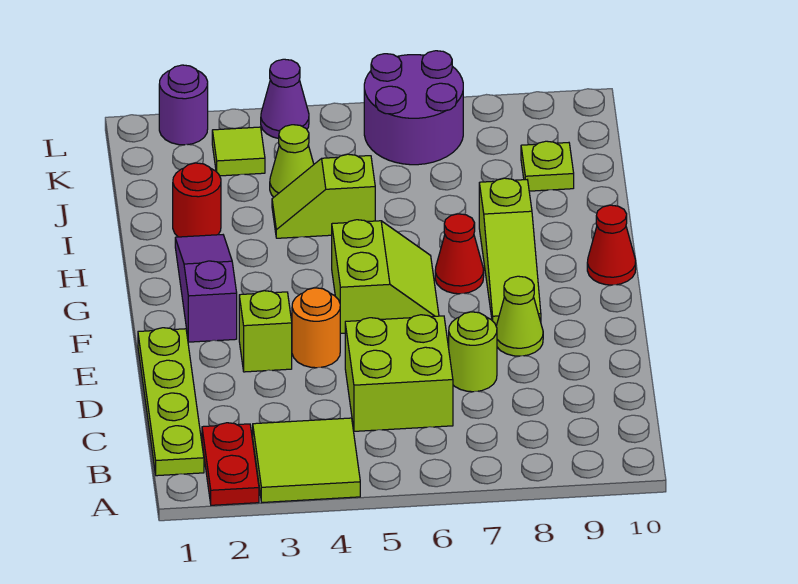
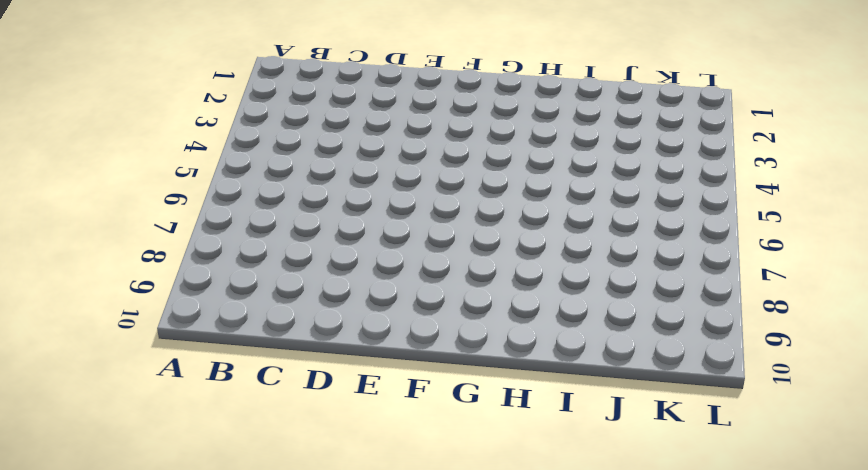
none -> red plate A2:B2 level 1
none -> lime tile A3:B4 level 1
none -> lime plate B1:E1 level 1

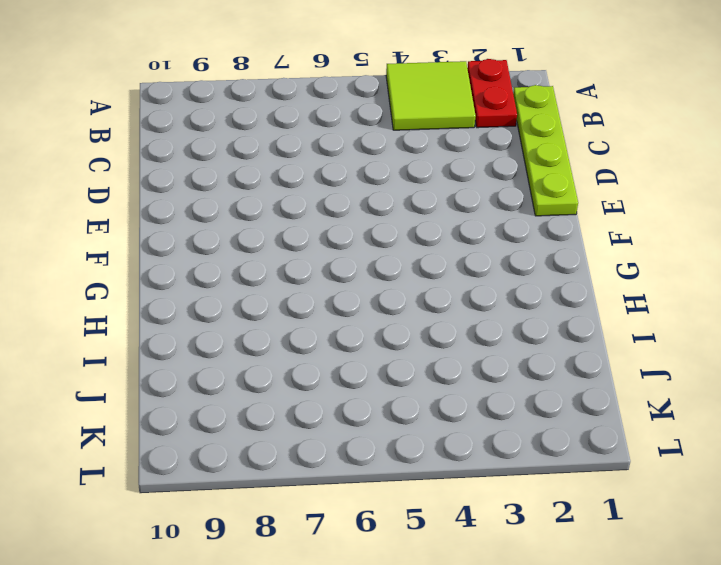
none -> lime brick C5:D6 level 1
none -> lime round brick D7 level 1
none -> lime brick E3 level 1

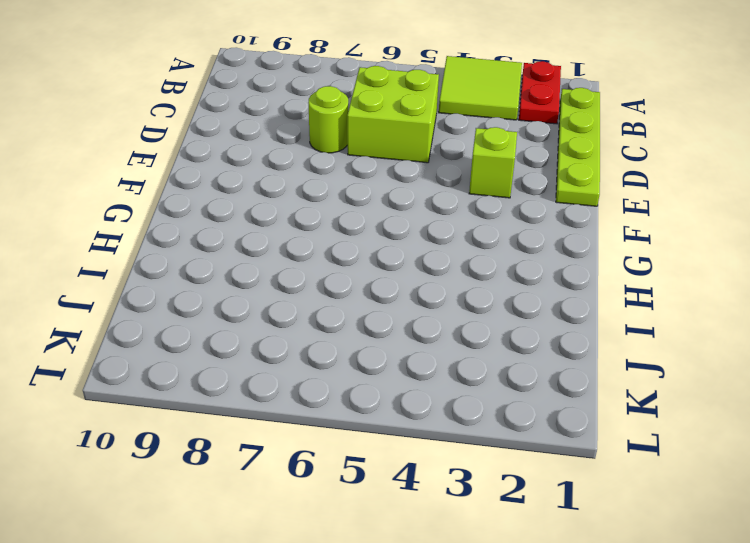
none -> orange round brick E4 level 1
none -> lime cone E8 level 1
none -> purple slope F2:H2 level 1 top F

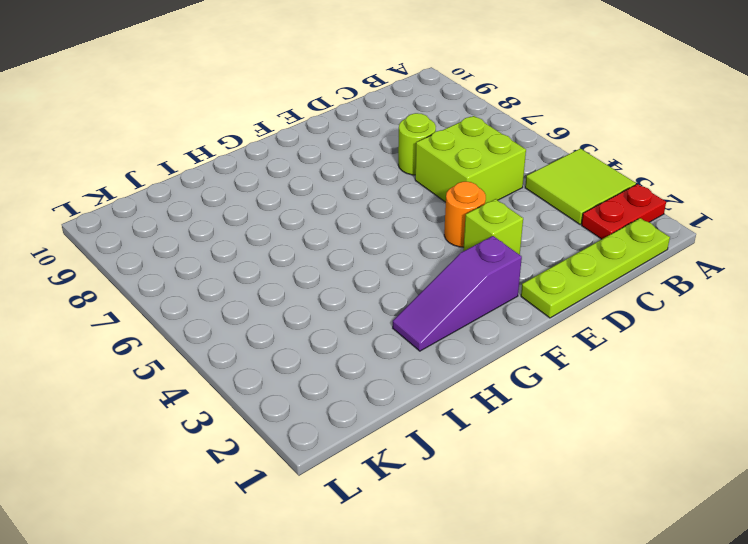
none -> lime cone E8 level 1
none -> lime slope F5:G6 level 1 top 5
none -> lime slope F8:H8 level 1 top H

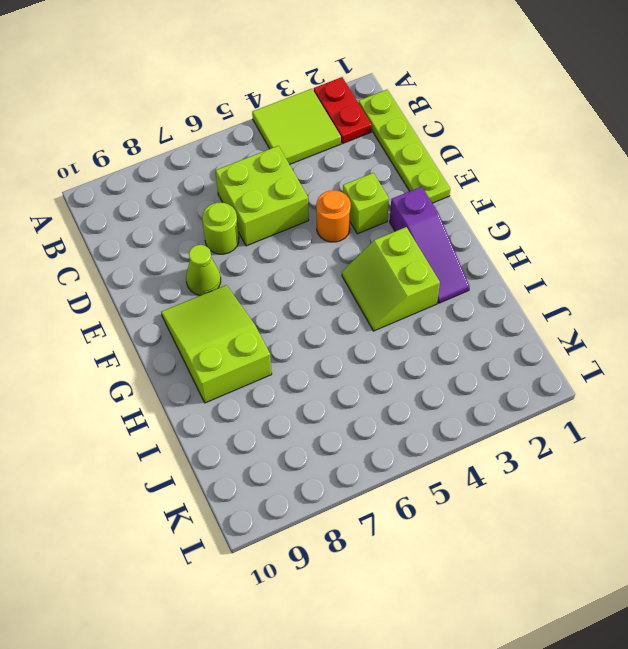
lime slope F8:H9 level 1 top H -> lime slope F8:H8 level 1 top H
lime slope G3:H4 level 1 top 3 -> lime slope F5:G6 level 1 top 5
none -> red cone G7 level 1
none -> red cone G10 level 1
none -> red round brick I2 level 1

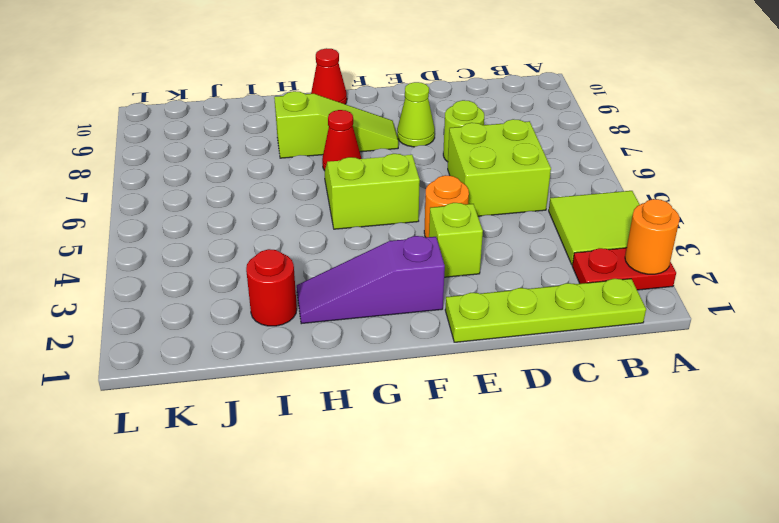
orange round brick A2 level 2 -> none
none -> lime slope I4:I5 level 1 top 5
none -> lime cone J4 level 1
none -> lime plate J9 level 1

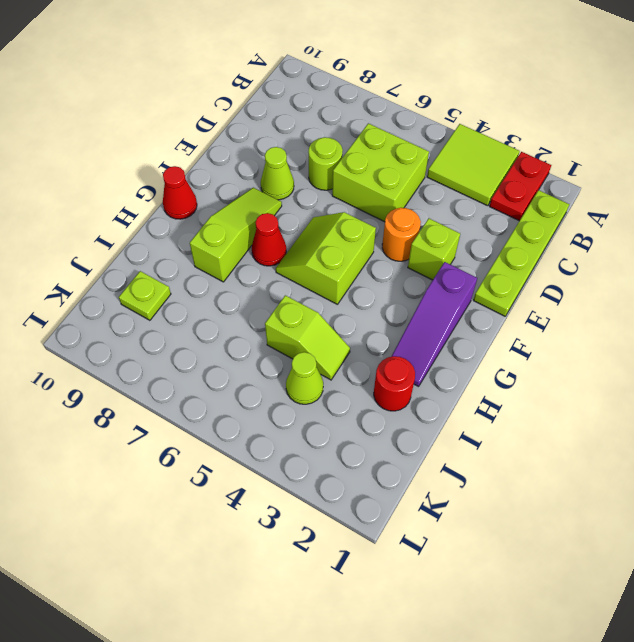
none -> lime tile K3 level 1
none -> purple round brick K6:L7 level 1
none -> purple round brick L2 level 1

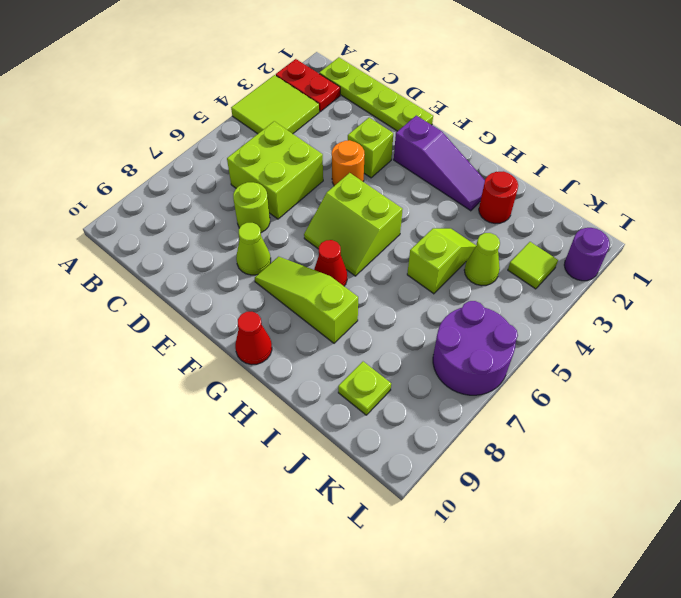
none -> purple cone L4 level 1

